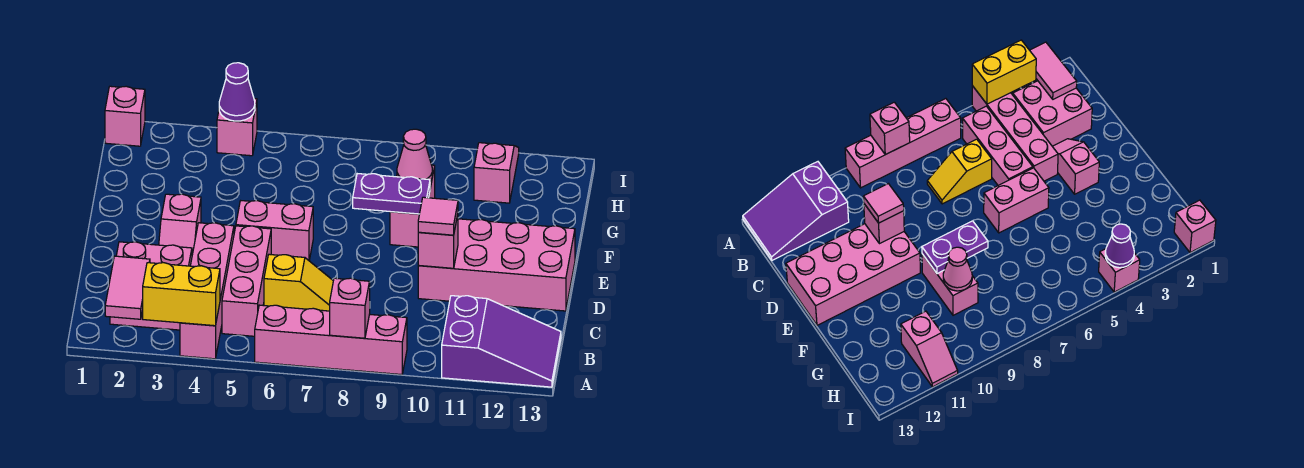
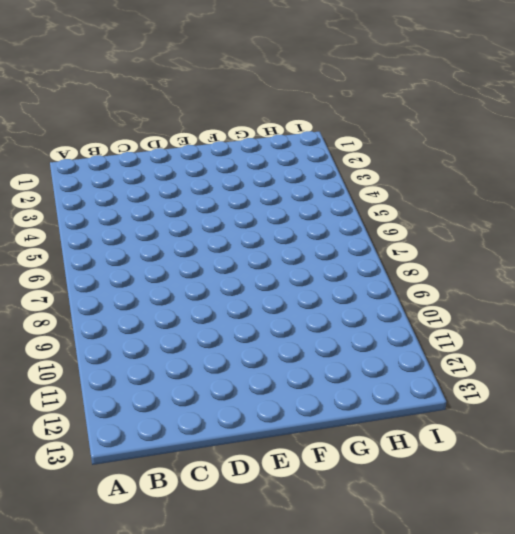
none -> pink brick A4:D4 level 1
none -> pink brick A6:A9 level 1
none -> purple slope A11:B13 level 1 top 11

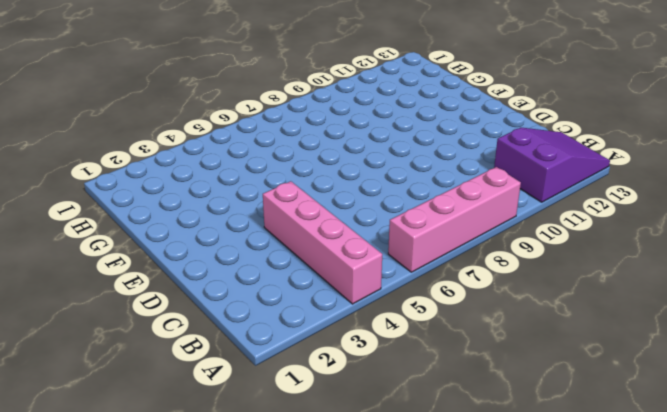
none -> pink brick B2:C3 level 1
none -> pink brick B5:D5 level 1
none -> yellow slope C6:C7 level 1 top 6

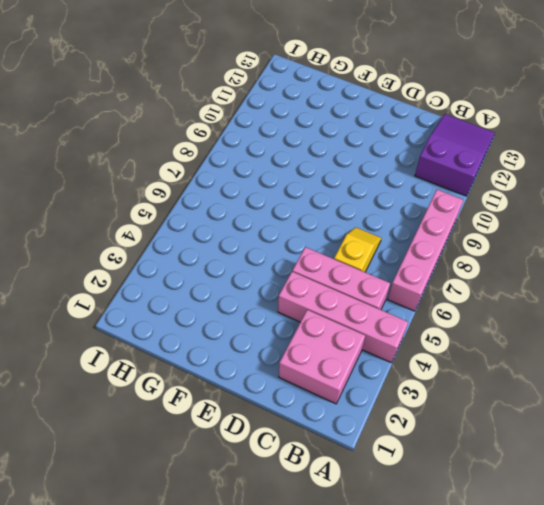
none -> pink slope D3:E3 level 1 top E
none -> pink brick D10:E13 level 1
none -> pink brick E5:E6 level 1

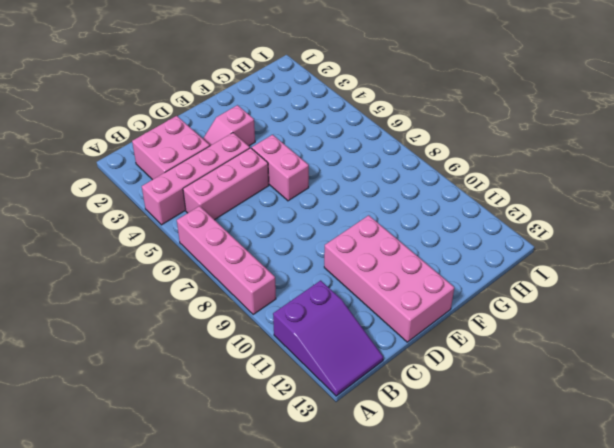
none -> yellow slope C6:C7 level 1 top 6
none -> pink brick F9:G9 level 1
none -> pink slope H11:I11 level 1 top H

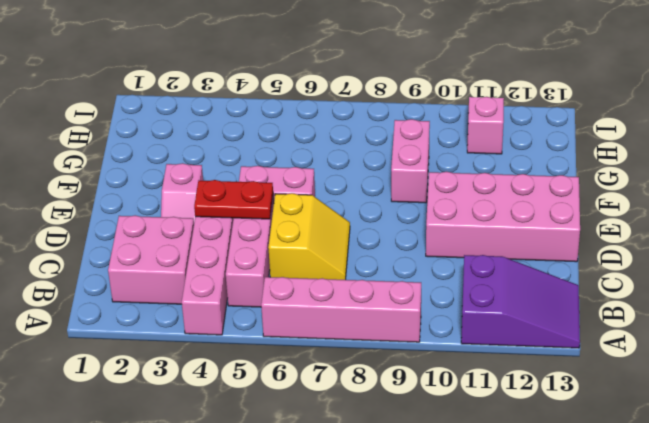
yellow slope C6:D7 level 1 top 6 -> yellow slope C6:C7 level 1 top 6
red plate D4:D5 level 2 -> none
none -> pink brick I1 level 1
none -> pink brick I4 level 1
none -> pink tile A2:B2 level 2

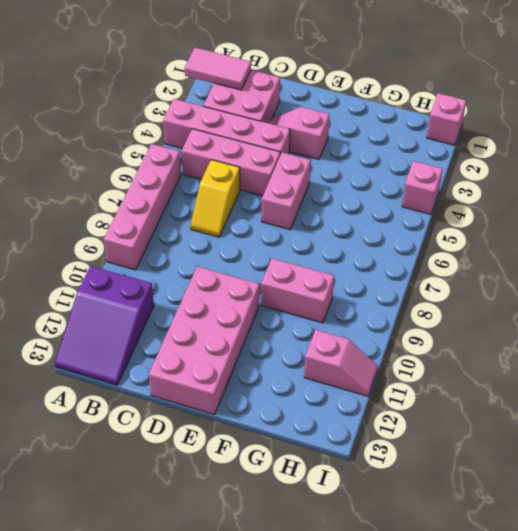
none -> yellow brick A3:A4 level 2
none -> pink brick A8 level 2
none -> pink brick D10 level 2

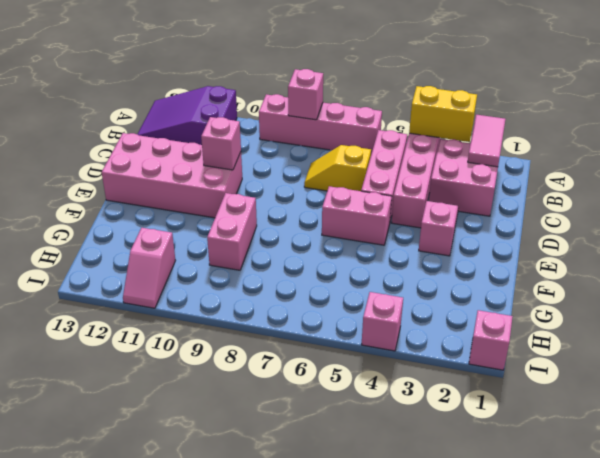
none -> purple plate F8:F9 level 2
none -> pink cone G9 level 2
none -> purple cone I4 level 2

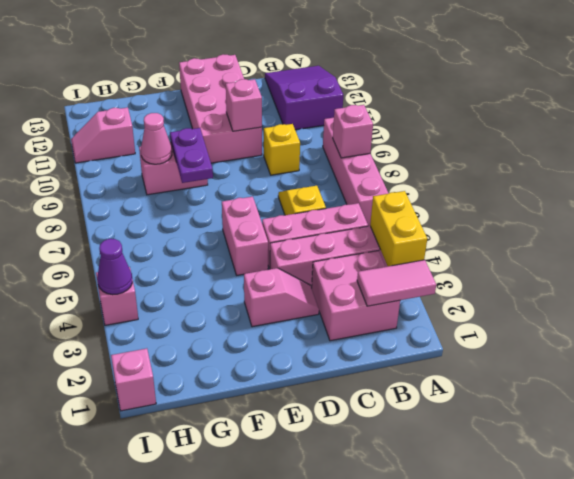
yellow brick C9 level 1 -> none
none -> pink tile D10 level 3

